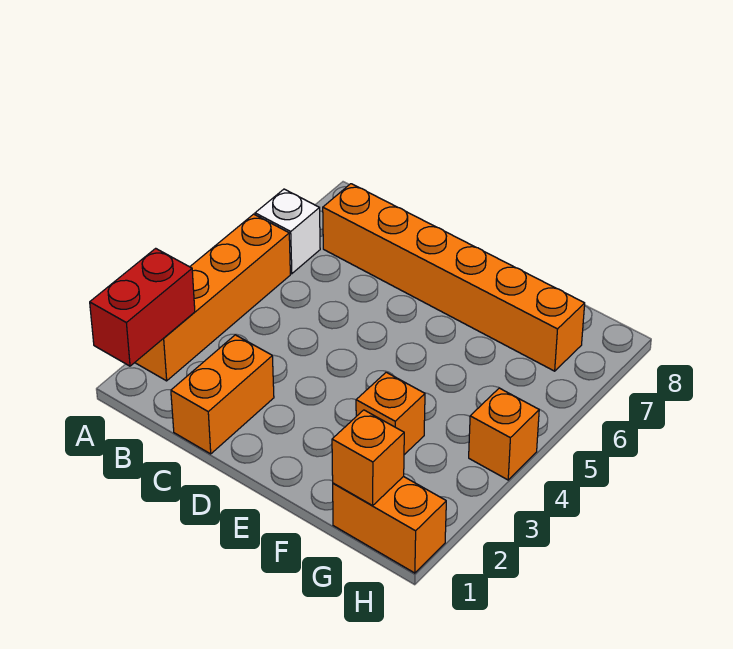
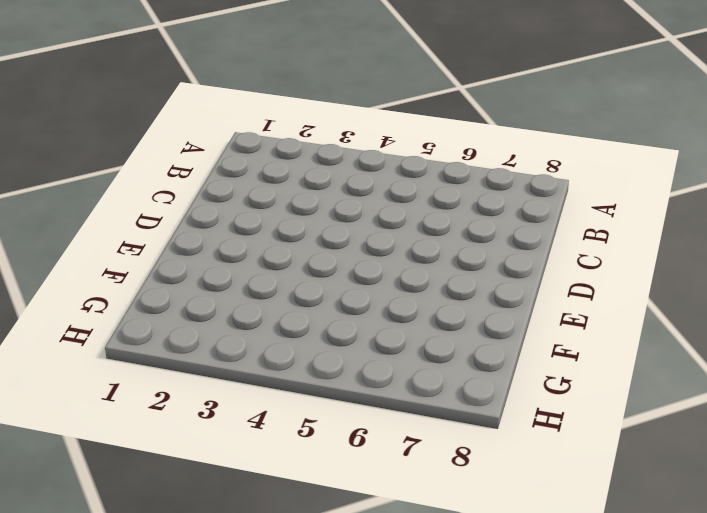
none -> orange brick A2:A5 level 1
none -> white brick A6 level 1

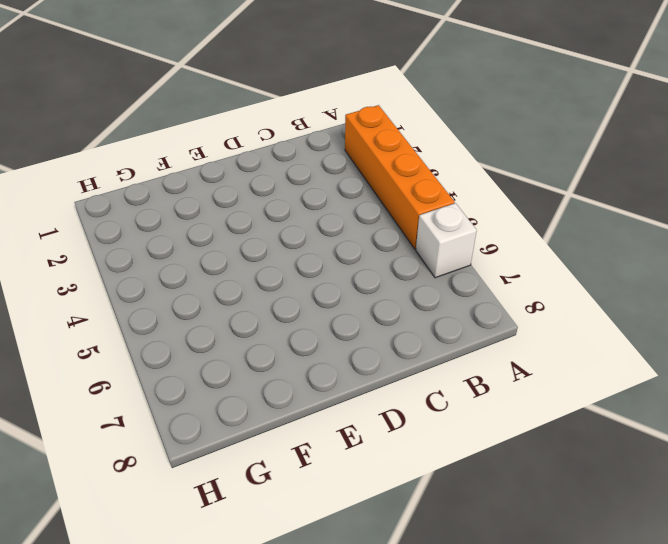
none -> orange brick B7:G7 level 1
none -> orange brick C1:C2 level 1

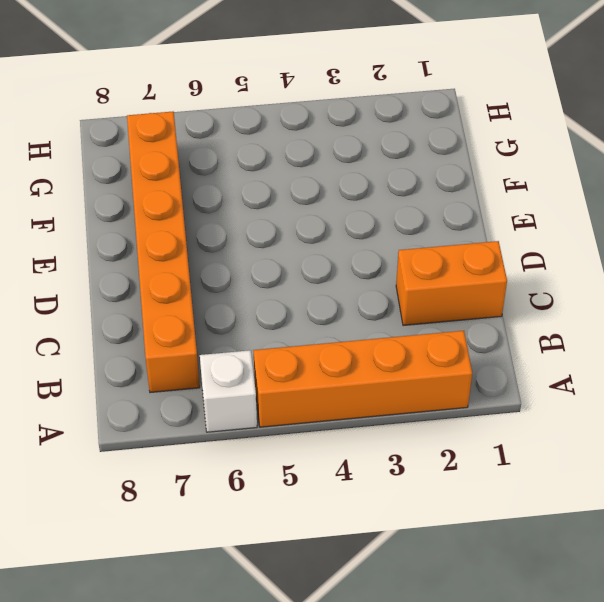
none -> orange brick F3 level 1
none -> orange brick G1:H1 level 1

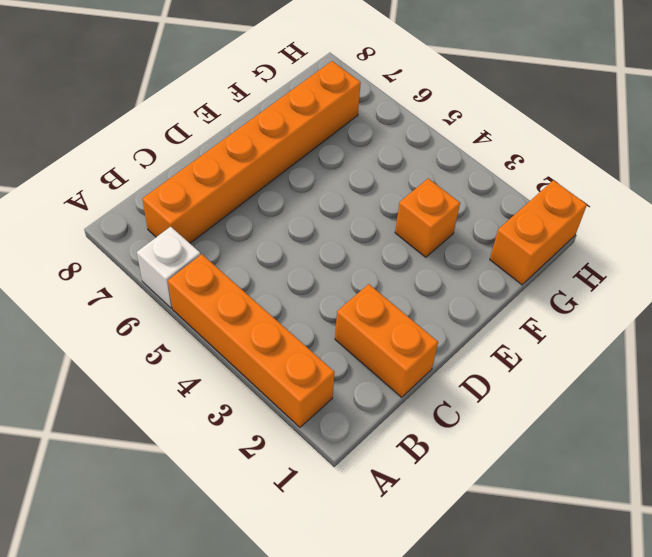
none -> orange brick H4 level 1
none -> red brick A1:A2 level 2

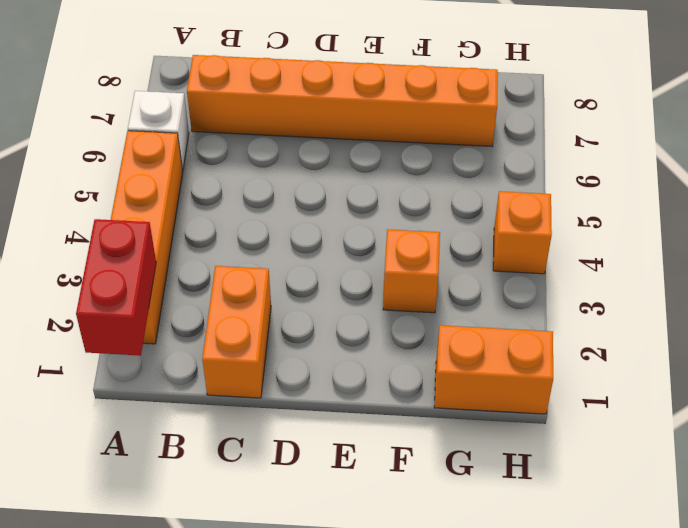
none -> orange brick G1 level 2

